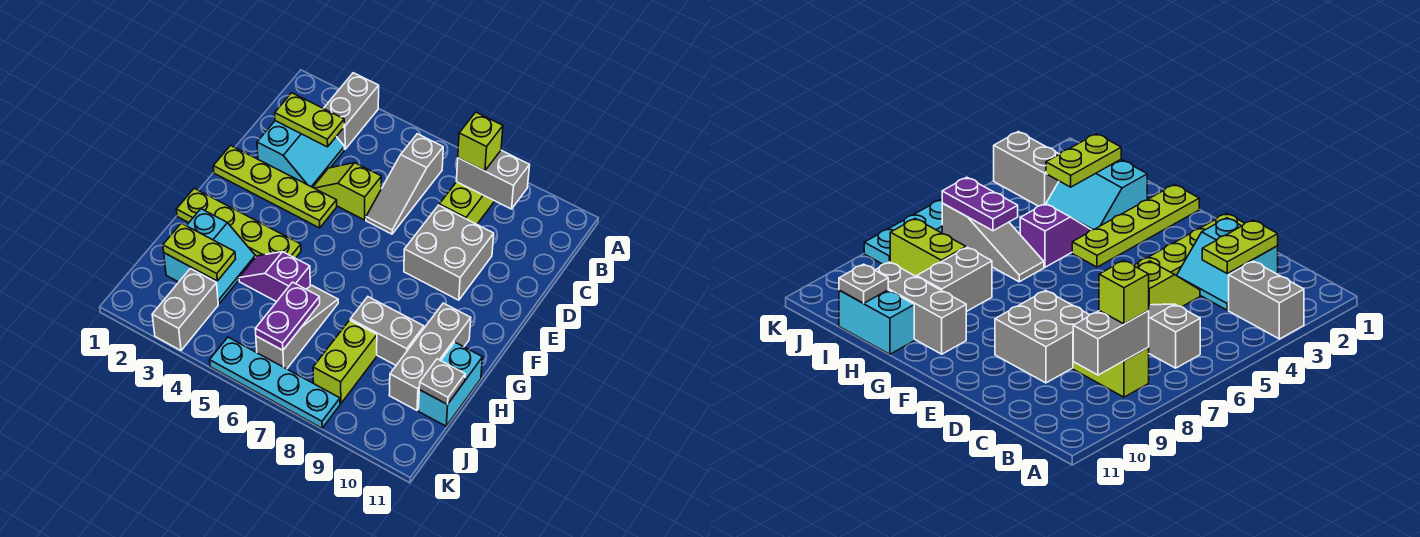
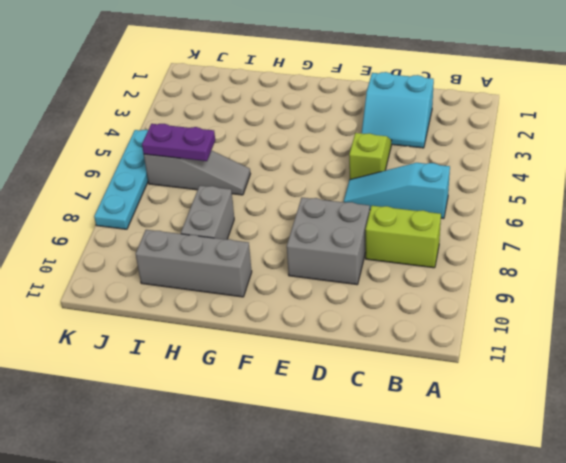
cyan slope B6:D6 level 1 top B -> grey slope B6:D6 level 1 top B
none -> grey brick A3:B3 level 1
none -> lime plate E1:E4 level 1
none -> lime plate G1:G4 level 1

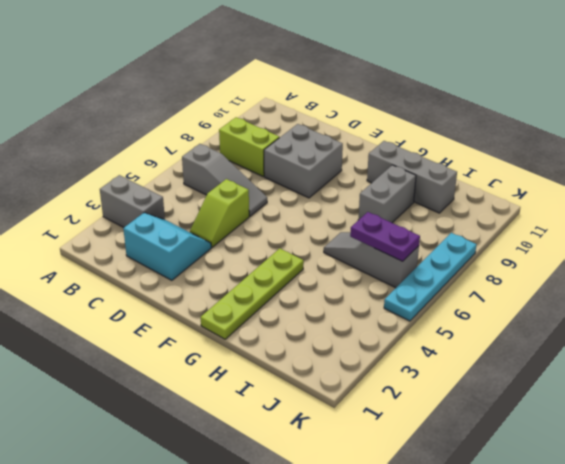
none -> lime plate E1:E4 level 1
none -> cyan slope H2:I3 level 1 top 2
none -> purple slope H4:H5 level 1 top 5

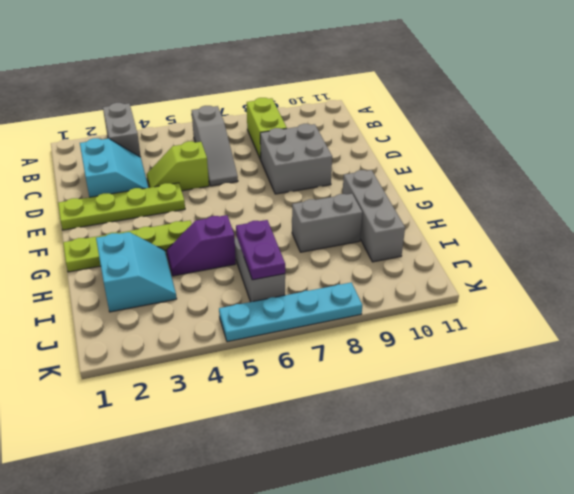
none -> cyan brick H11:I11 level 1
none -> lime brick I8:J8 level 1
none -> grey brick J3:K3 level 1

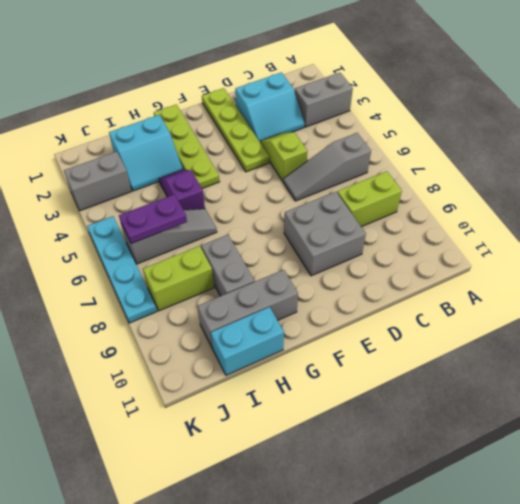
none -> grey brick B8:B9 level 2
none -> lime plate C2:C3 level 2
none -> lime plate I2:I3 level 2

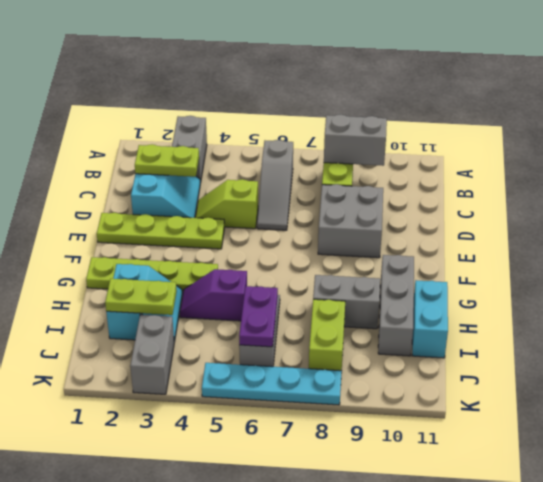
none -> grey plate I11 level 2
none -> lime brick B8 level 3

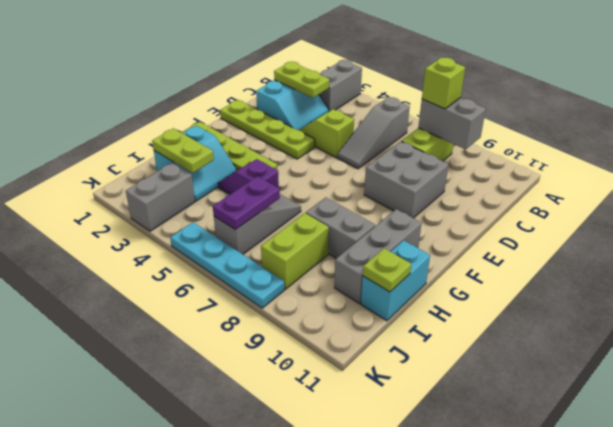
lime plate I11 level 2 -> grey plate I11 level 2

